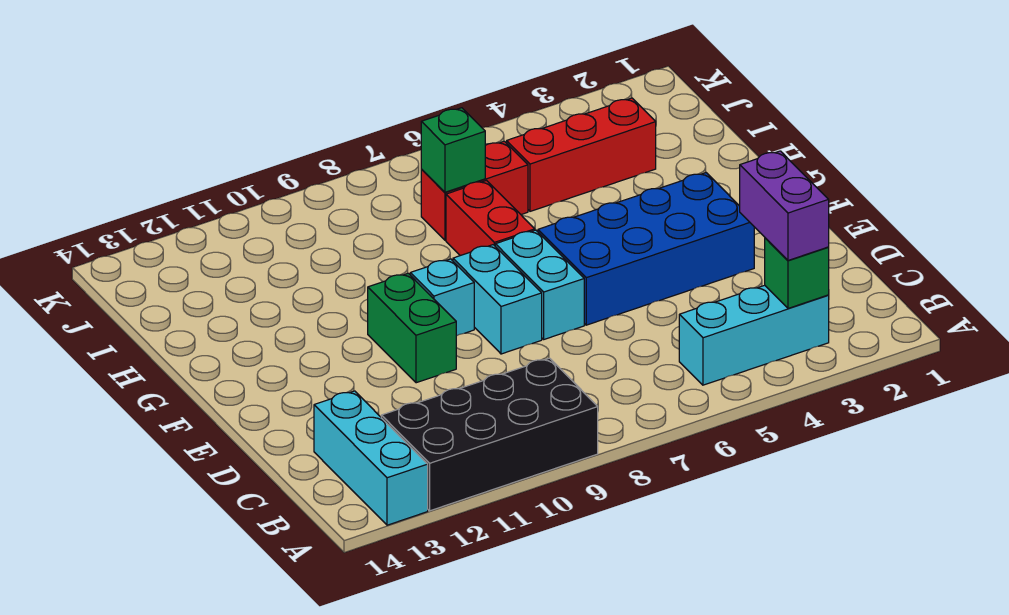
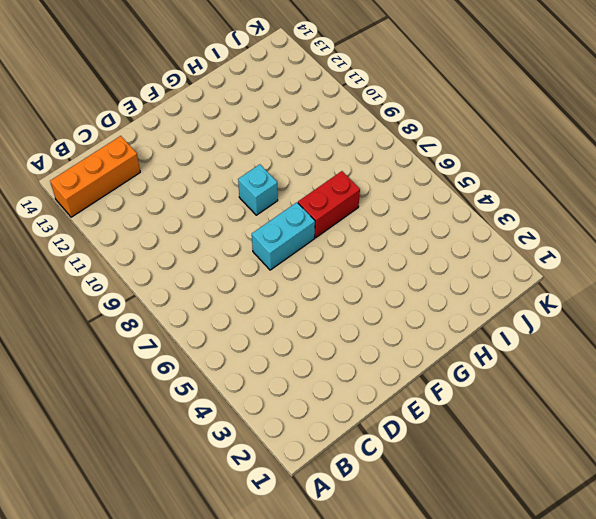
orange brick A13:C13 level 1 -> cyan brick A13:C13 level 1
none -> black brick A9:B12 level 1
none -> cyan brick B3:B5 level 1
none -> blue brick E3:F6 level 1

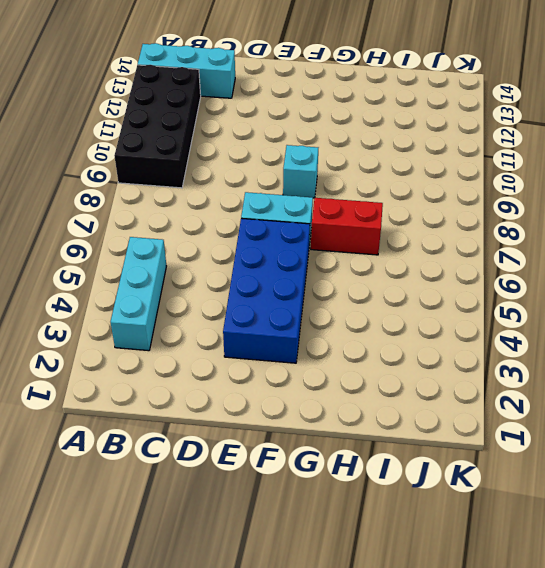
none -> cyan brick E8:F8 level 1
none -> green brick E10:F10 level 1
none -> red brick I3:I5 level 1

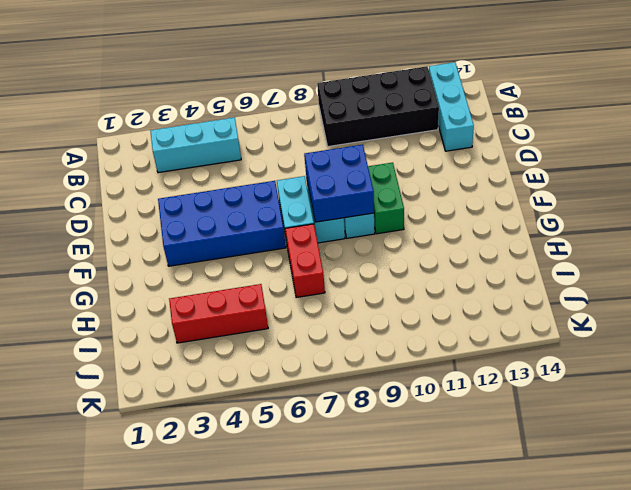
blue brick E8:F9 level 2 -> none
none -> red brick I6:I7 level 1
none -> green brick B3 level 2
none -> green brick I7 level 2

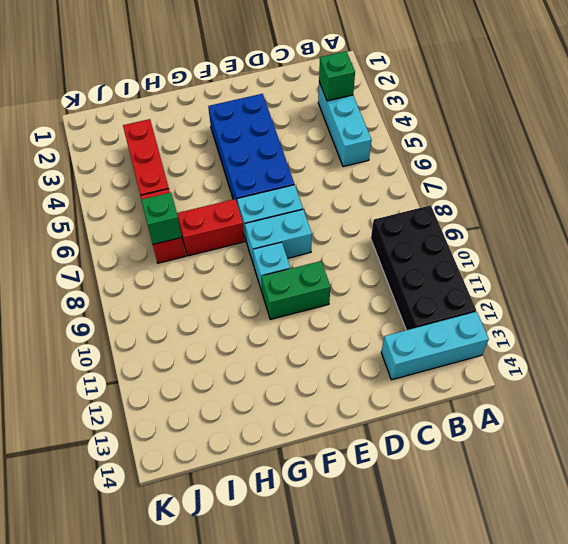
none -> purple brick B3:C3 level 3

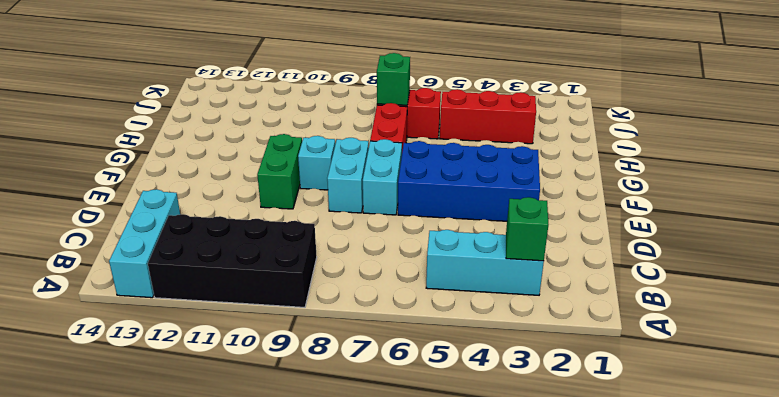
none -> purple brick B3:C3 level 3

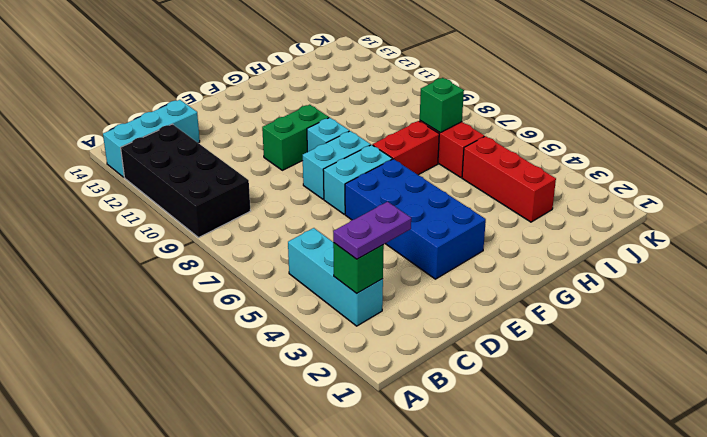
purple plate B3:C3 level 3 -> purple brick B3:C3 level 3

